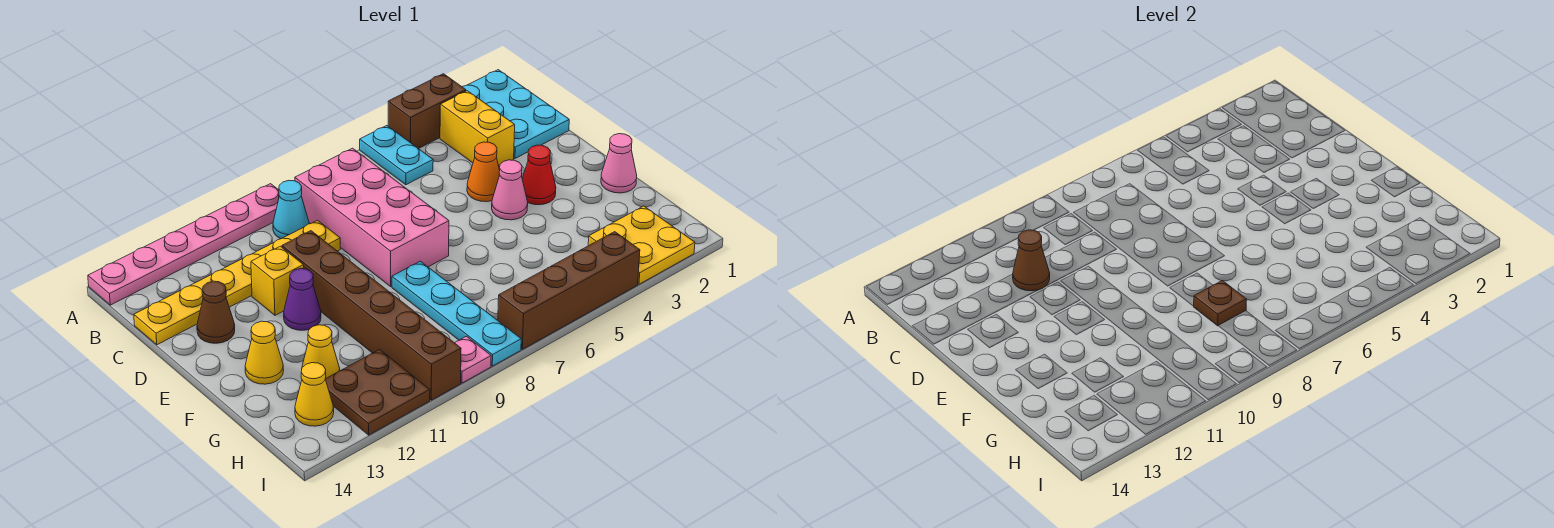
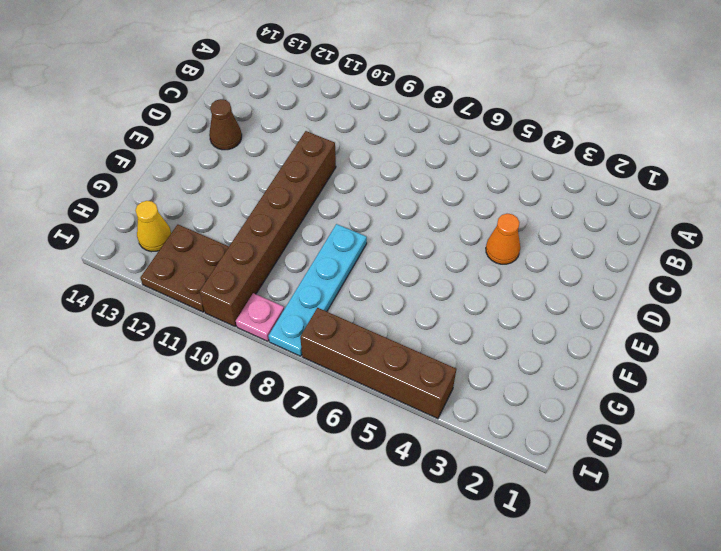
none -> cyan plate A1:C2 level 1
none -> brown brick A3:A4 level 1
none -> cyan plate A5:B5 level 1

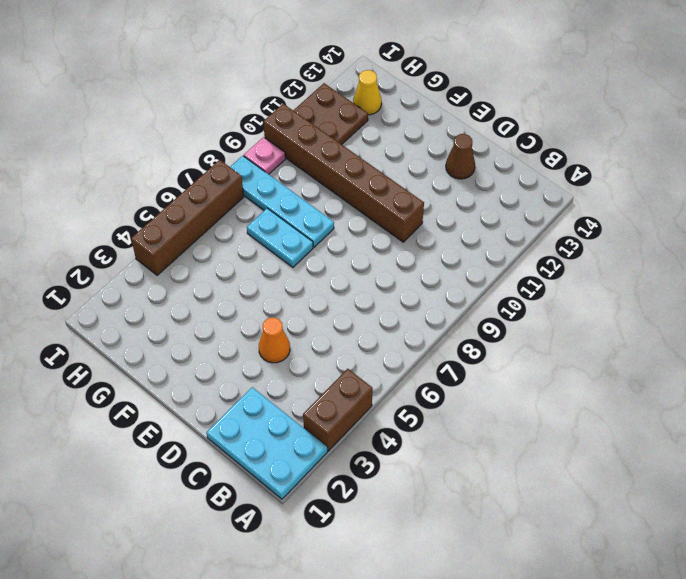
cyan plate F7:G7 level 1 -> cyan plate A5:B5 level 1
none -> pink plate A9:A14 level 1
none -> yellow brick B3:C3 level 1
none -> pink brick B7:E8 level 1

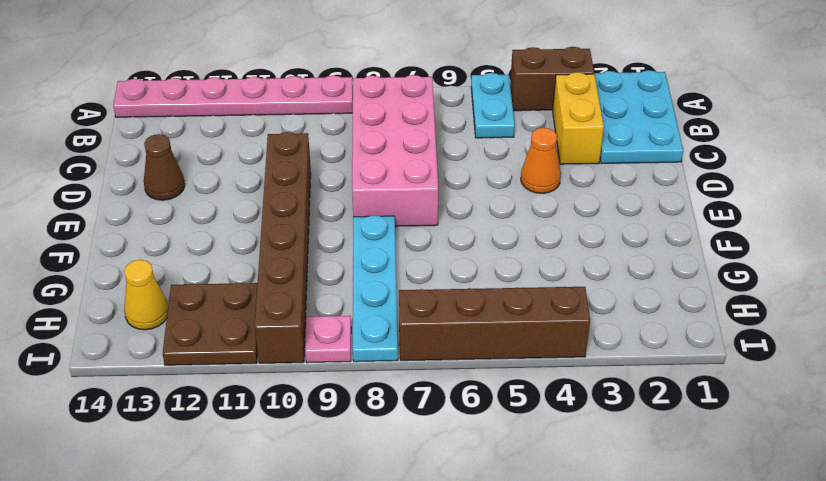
none -> cyan cone B9 level 1
none -> yellow plate C9:C14 level 1
none -> yellow brick D11 level 1

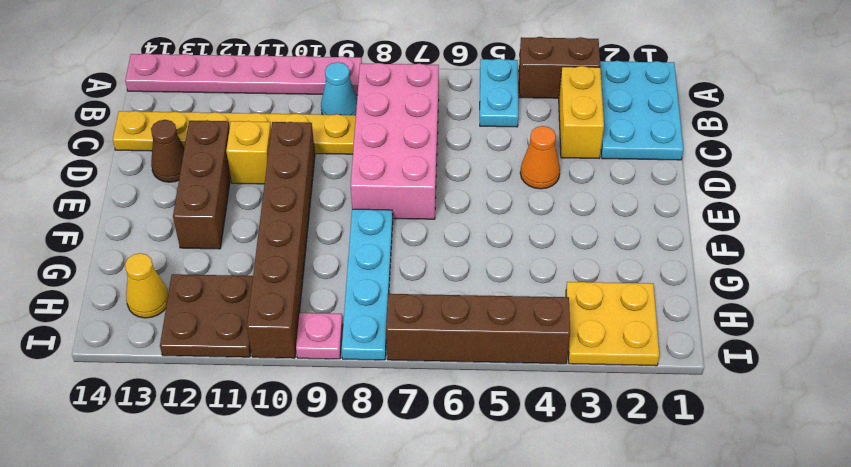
brown brick D12:F12 level 1 -> none
none -> red cone E3 level 1
none -> pink cone E4 level 1
none -> purple cone E11 level 1

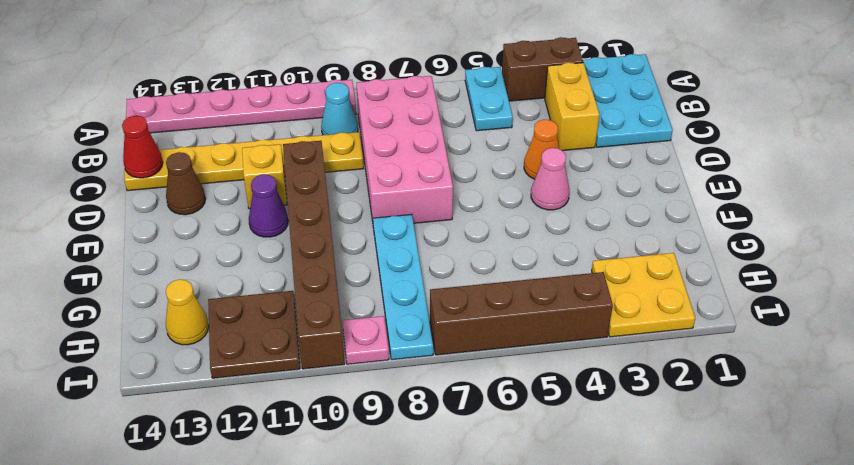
red cone C14 level 2 -> red cone E3 level 1
none -> pink cone F1 level 1
none -> yellow cone F13 level 1
none -> yellow cone G12 level 1

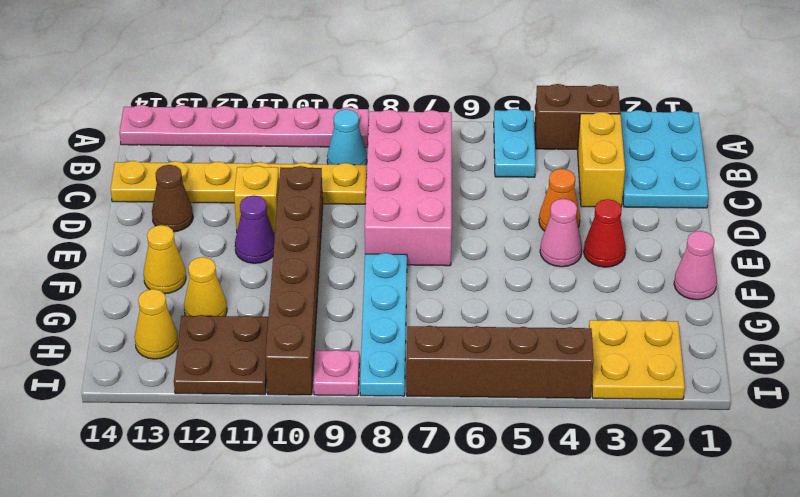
none -> brown cone C11 level 2
none -> brown plate G8 level 2

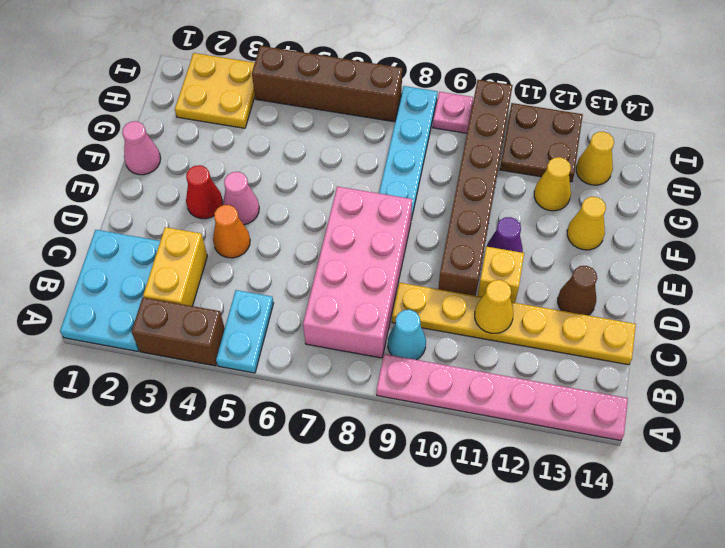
yellow cone C11 level 2 -> brown cone C11 level 2
none -> brown plate G8 level 2

